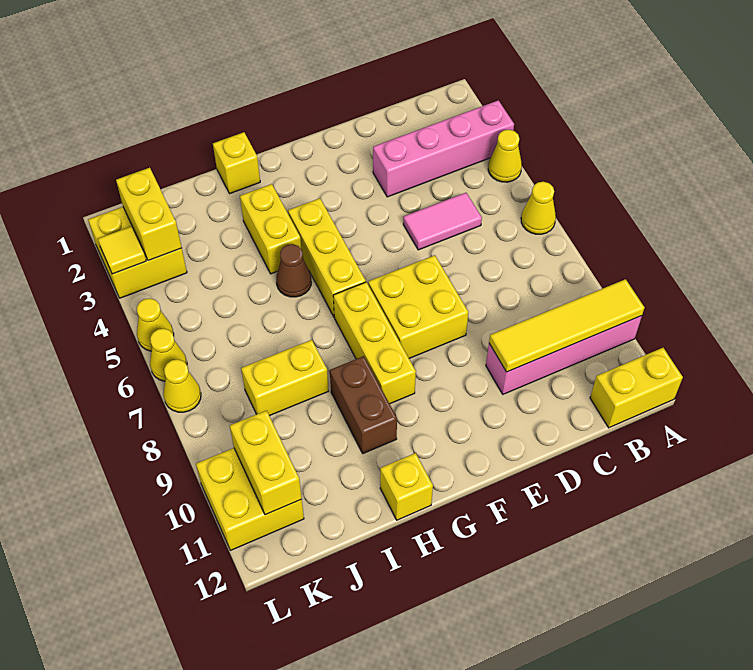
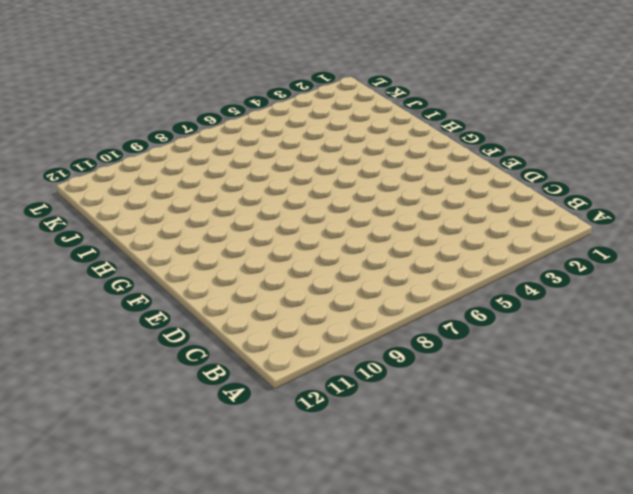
none -> pink brick A3:D3 level 1
none -> yellow cone A4 level 1
none -> yellow cone A6 level 1

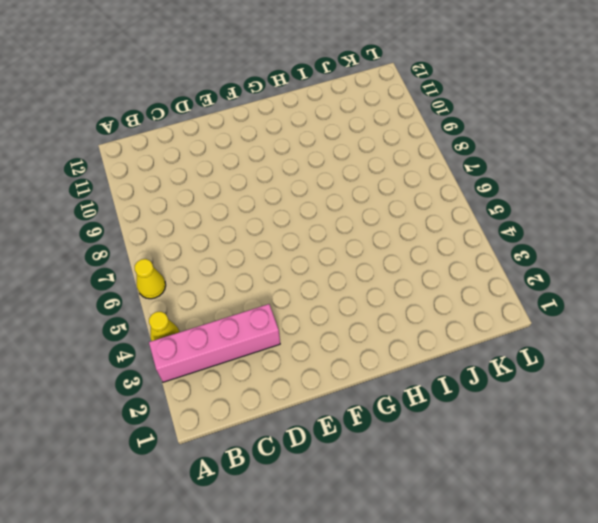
none -> pink brick A10:D10 level 1
none -> yellow brick A12:B12 level 1
none -> pink tile C5:D5 level 1

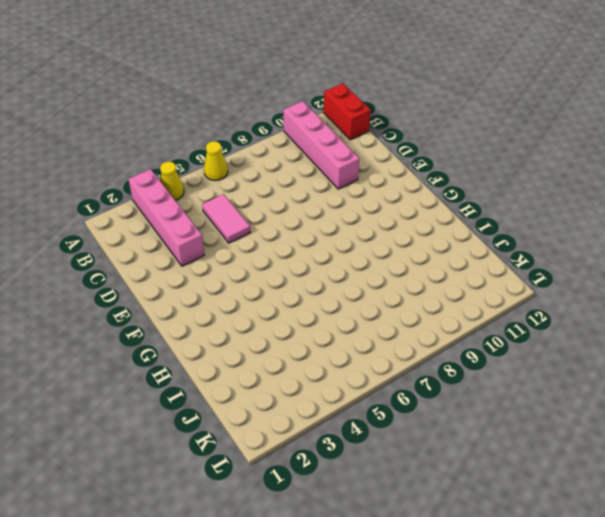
red brick A12:B12 level 1 -> yellow brick A12:B12 level 1
none -> yellow brick E7:F8 level 1
none -> yellow brick G4:G6 level 1
none -> yellow brick G7:G9 level 1

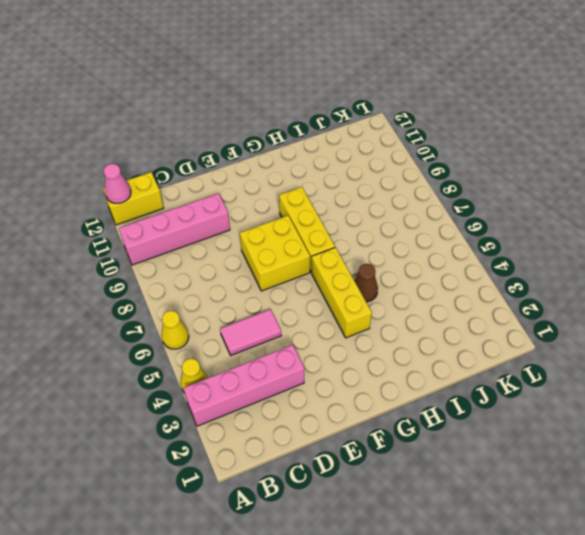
pink cone A12 level 2 -> none
none -> yellow brick H1 level 1
none -> yellow brick H3:H4 level 1
none -> brown brick H9:H10 level 1

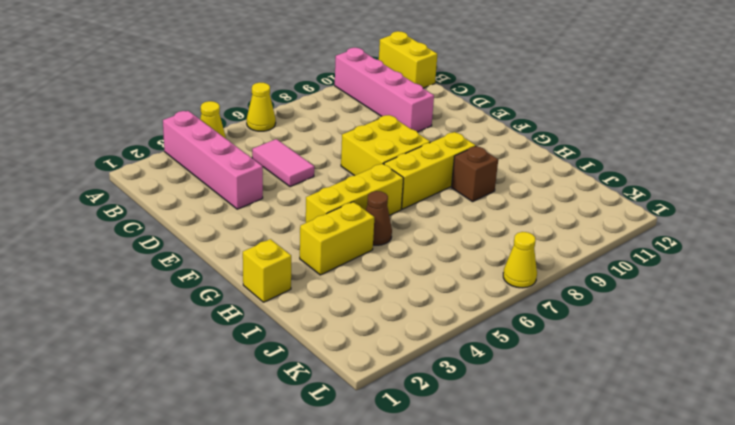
brown brick H9 level 1 -> brown brick H9:H10 level 1
none -> yellow brick H12 level 1
none -> yellow brick I8:J8 level 1
none -> yellow brick K2:L3 level 1

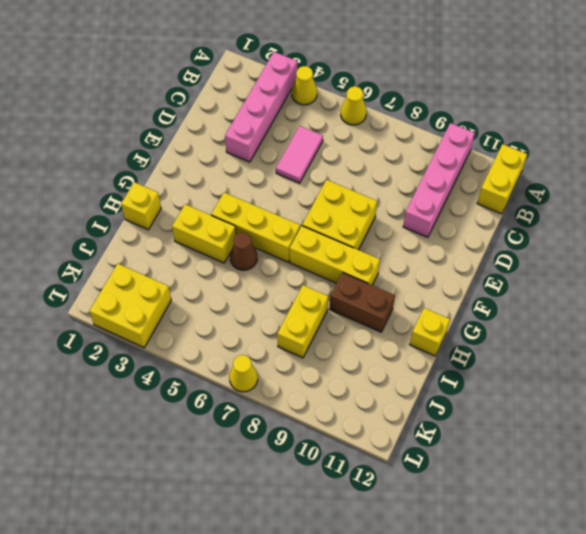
none -> yellow brick K10:L11 level 1
none -> yellow cone L5 level 1
none -> yellow cone L6 level 1

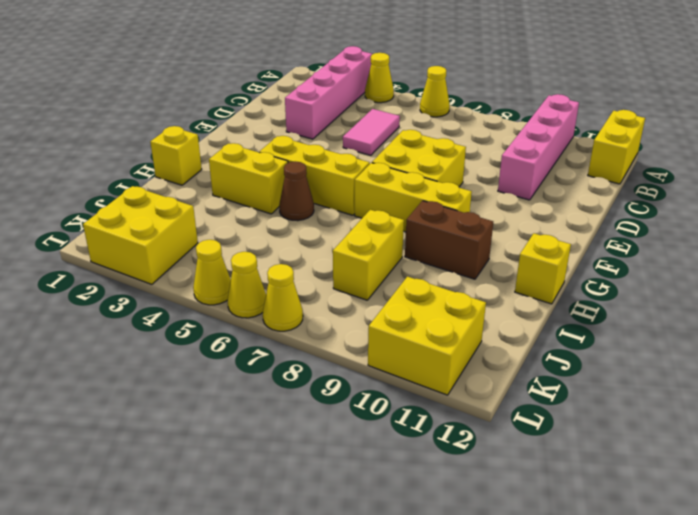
none -> yellow tile A10:D10 level 2
none -> yellow brick K2:K3 level 2
none -> yellow brick K10:K11 level 2

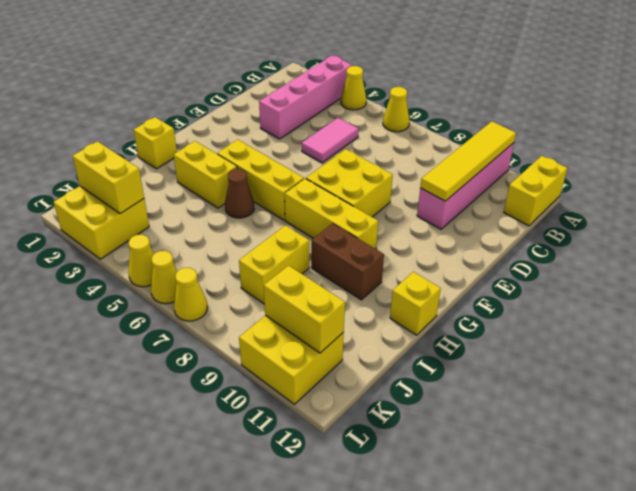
none -> yellow tile L3 level 2

